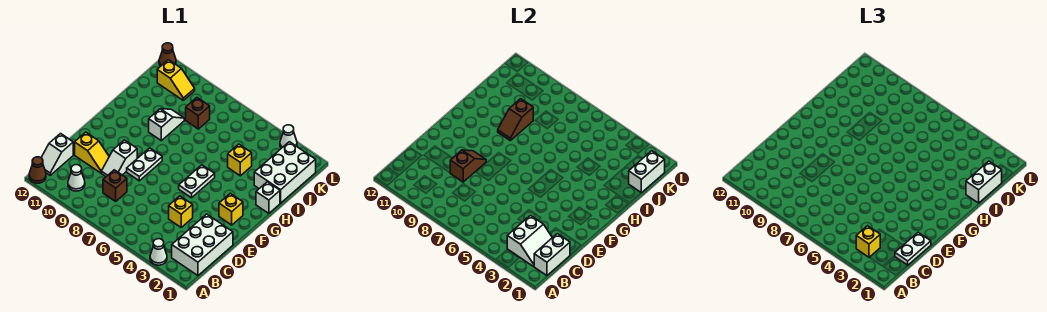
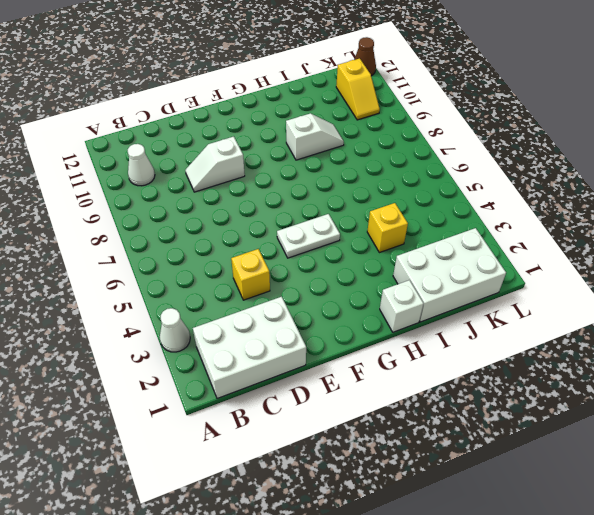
none -> brown cone A12 level 1
none -> white slope B12:C12 level 1 top C
none -> brown brick C8 level 1

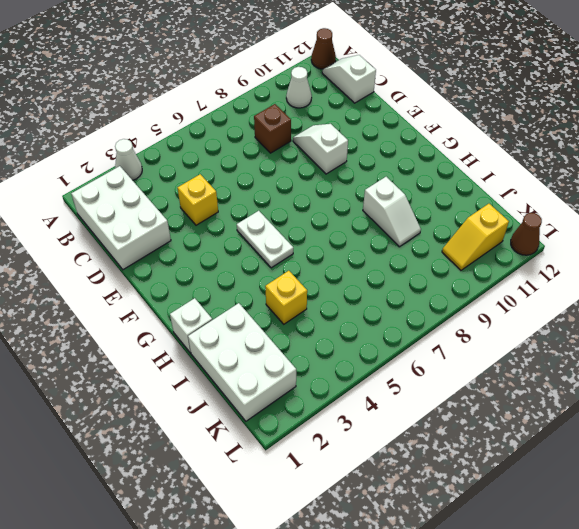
none -> yellow slope D10:D11 level 1 top 11
none -> white plate E8:F8 level 1
none -> yellow brick F2 level 1

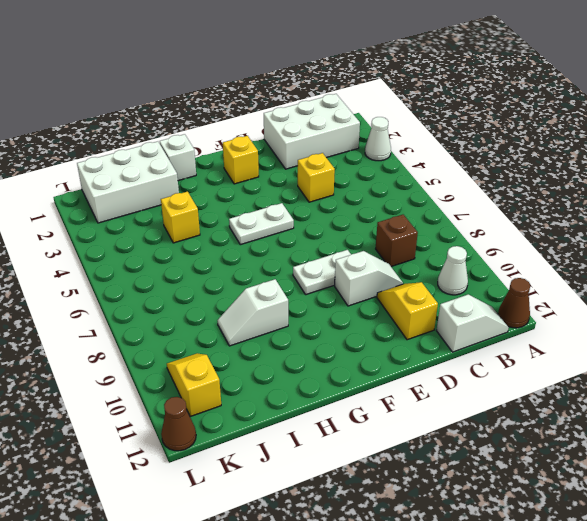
none -> brown brick J8 level 1
none -> white cone L3 level 1
none -> white brick B1:C1 level 2

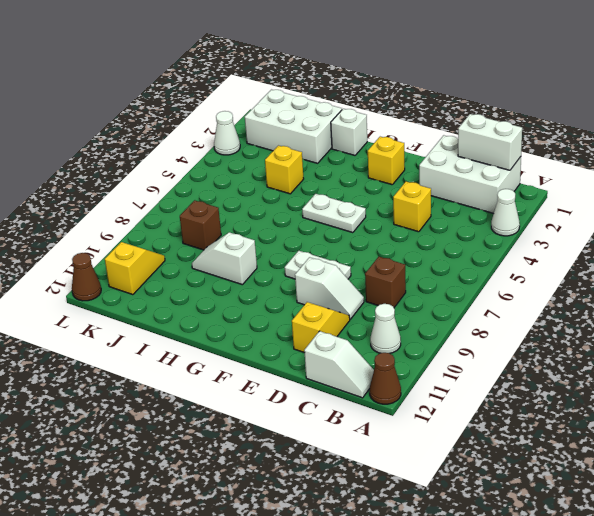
none -> white slope B2:C3 level 2 top 3
none -> brown slope D9:E9 level 2 top D
none -> brown slope H9:I9 level 2 top I

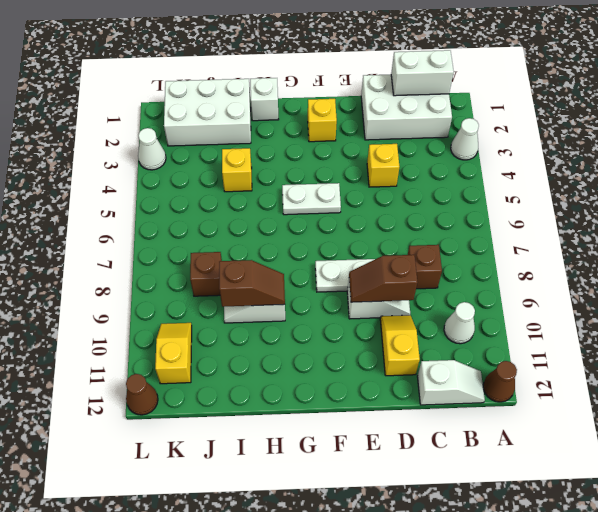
none -> white slope B2:C3 level 2 top 3
none -> white brick J1:K1 level 2
none -> yellow brick B3 level 3

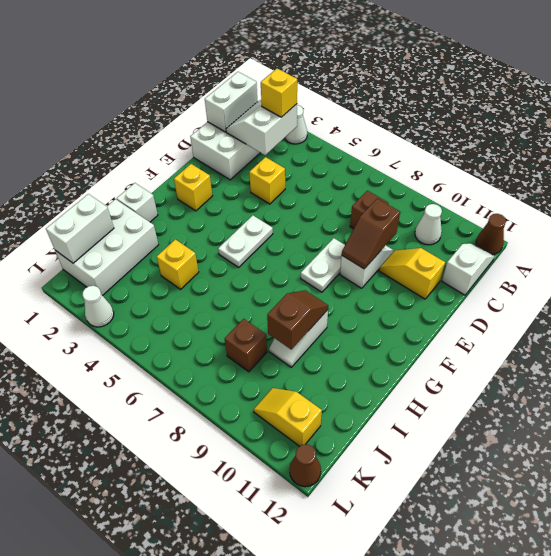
none -> white plate C1:D1 level 3
none -> white brick I1:J1 level 3

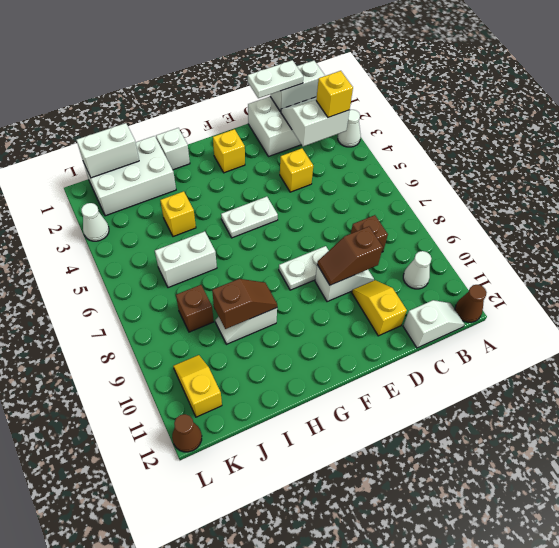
white brick I6:J6 level 1 -> white brick I1:J1 level 3

